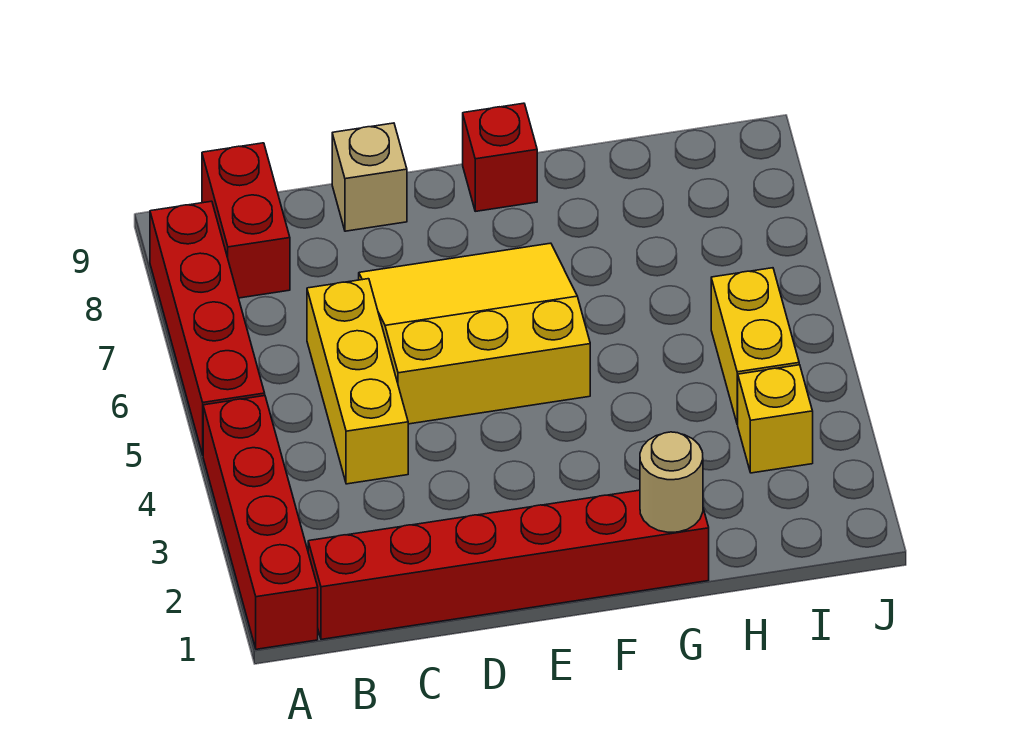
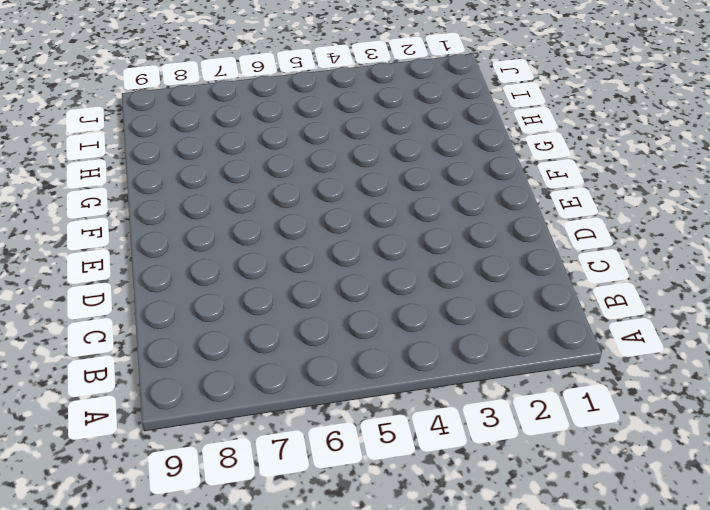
none -> red brick A1:A4 level 1
none -> red brick A5:A8 level 1

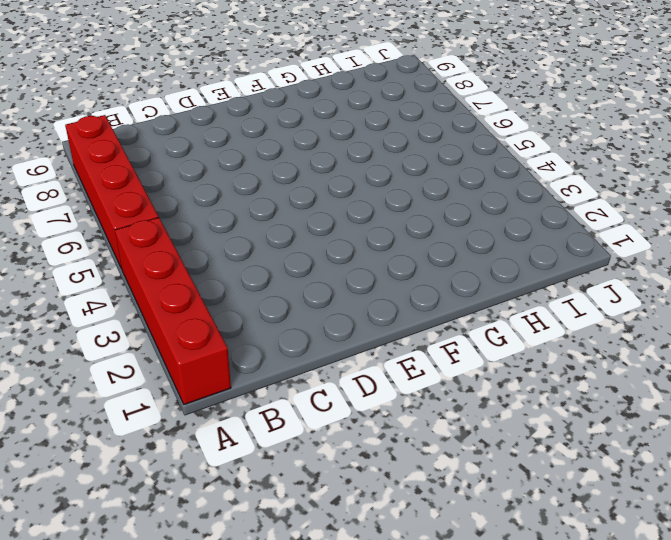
none -> red brick B1:G1 level 1
none -> red brick B8:B9 level 1

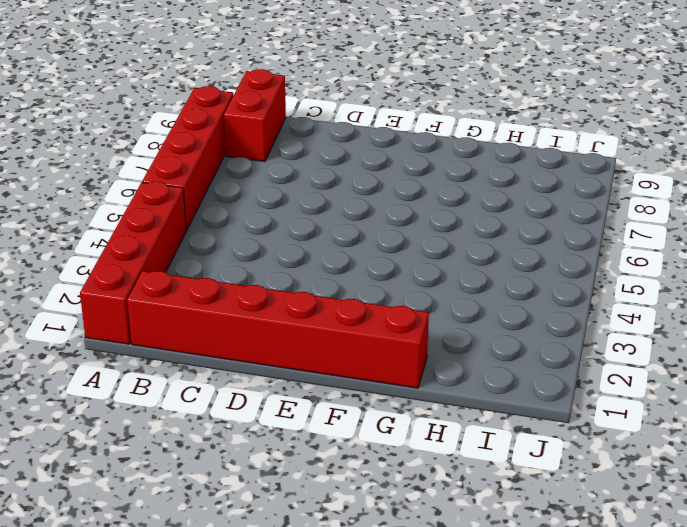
none -> yellow brick C4:C6 level 1
none -> yellow slope D5:F7 level 1 top 5

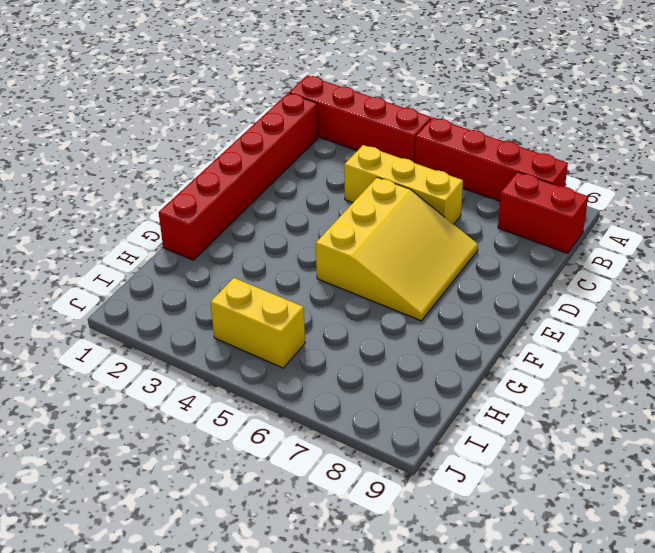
none -> tan brick D9 level 1
none -> red brick F9 level 1

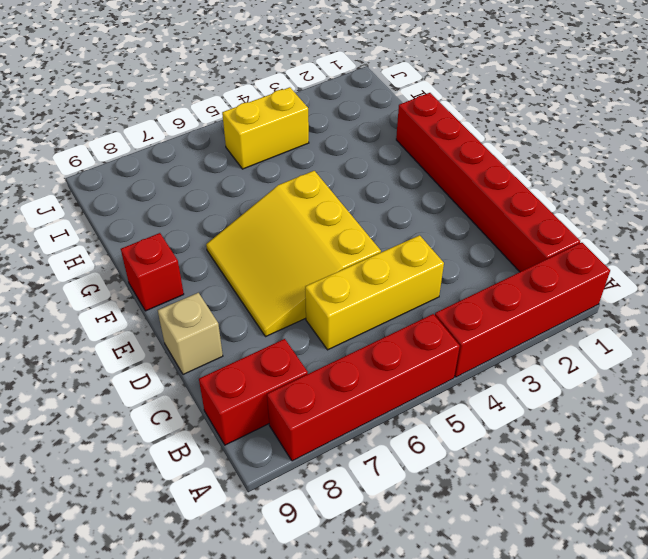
none -> yellow brick I3 level 1
none -> tan round brick G1 level 2

